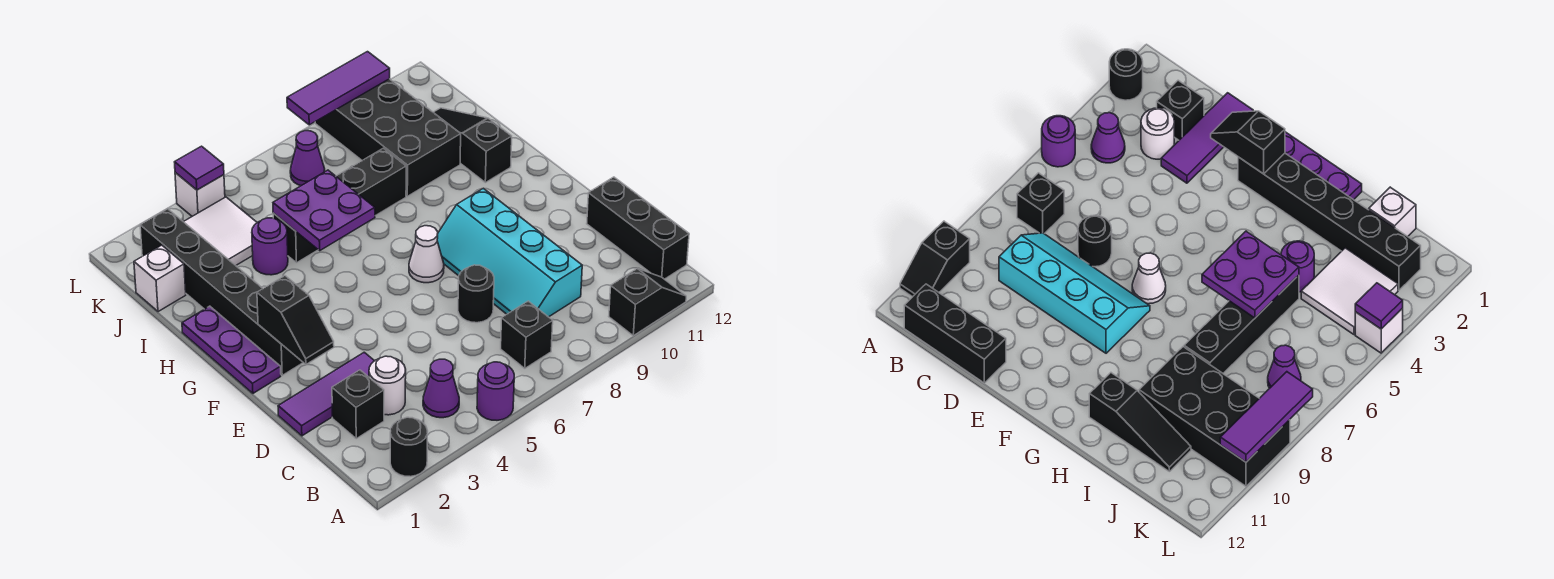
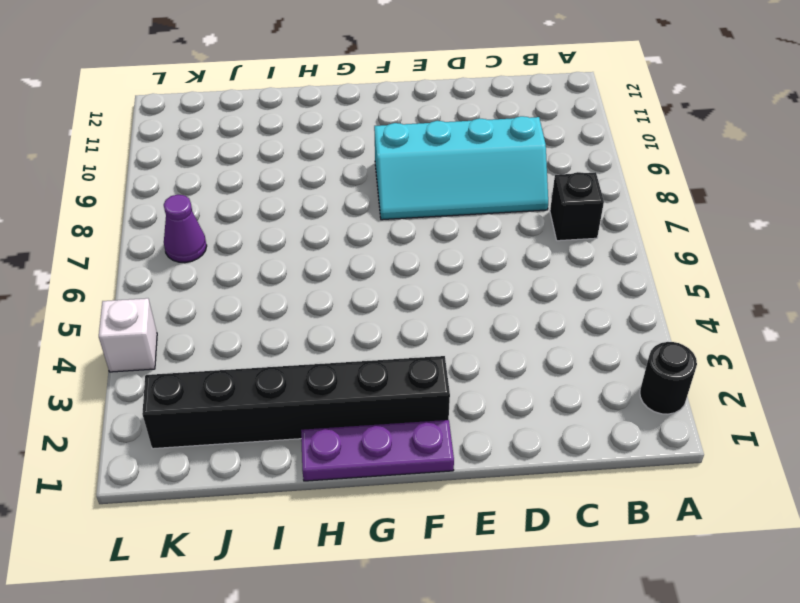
none -> purple round brick A5 level 1
none -> black slope A10:A11 level 1 top 10
none -> purple cone B4 level 1

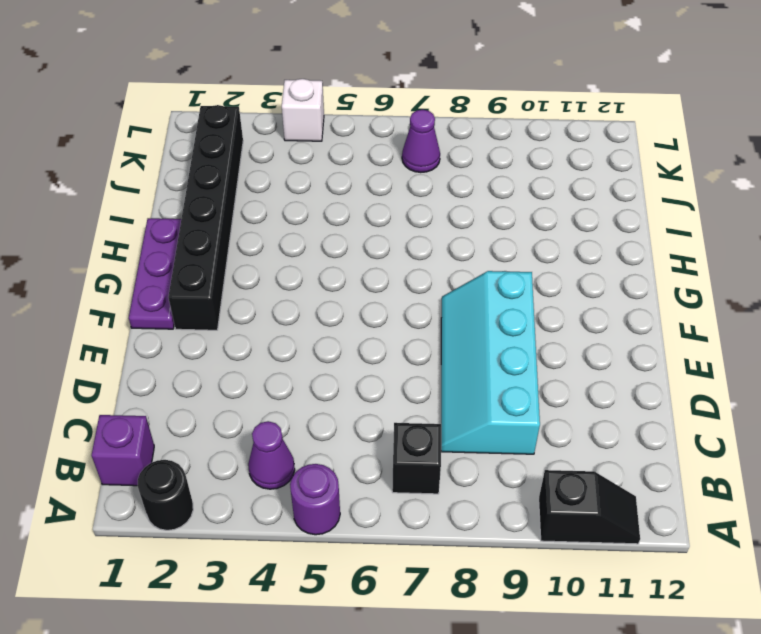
purple brick B1 level 1 -> none
none -> black brick B12:D12 level 1
none -> black brick C2 level 1
none -> white round brick C3 level 1

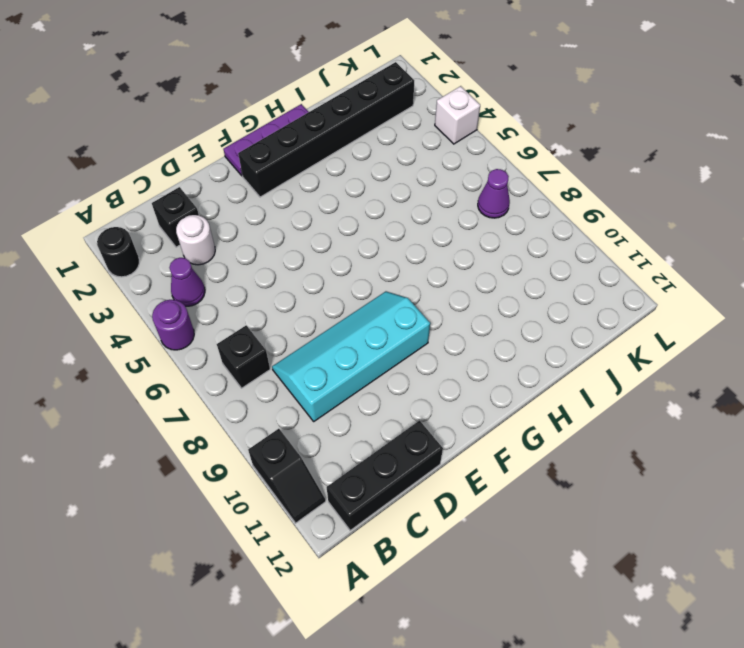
none -> purple tile D1:D3 level 1
none -> black round brick D7 level 1
none -> white cone F7 level 1

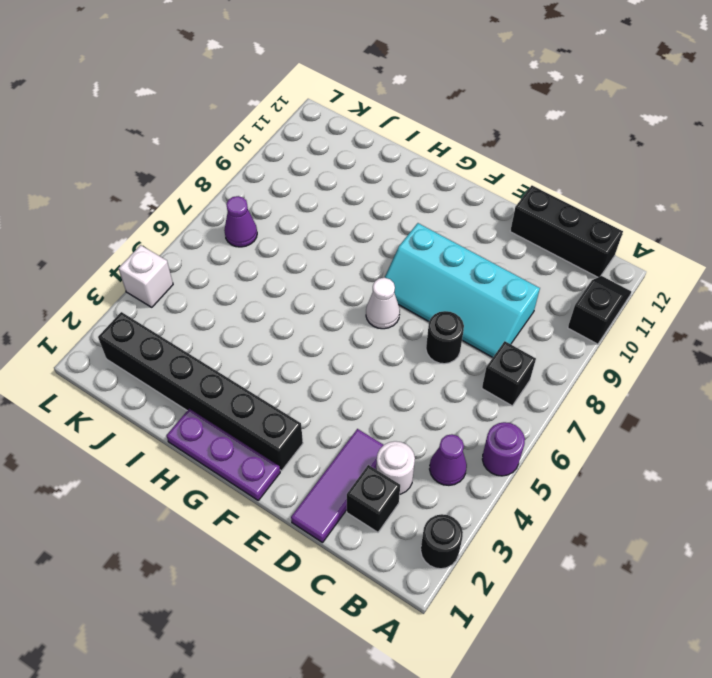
none -> black slope H11:J11 level 1 top H
none -> purple round brick I4 level 1
none -> black brick I5:I8 level 1

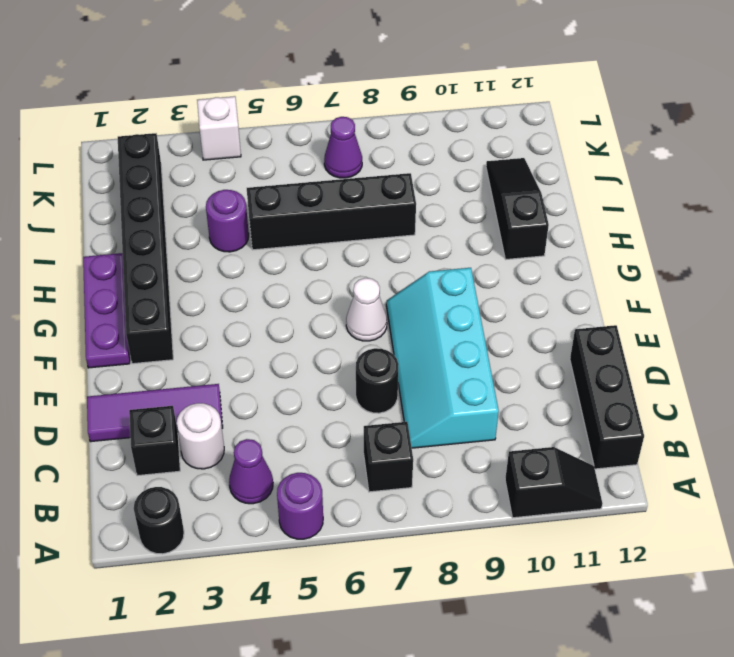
none -> black brick I9:L10 level 1
none -> white brick J1 level 1
none -> white tile J3:K4 level 1

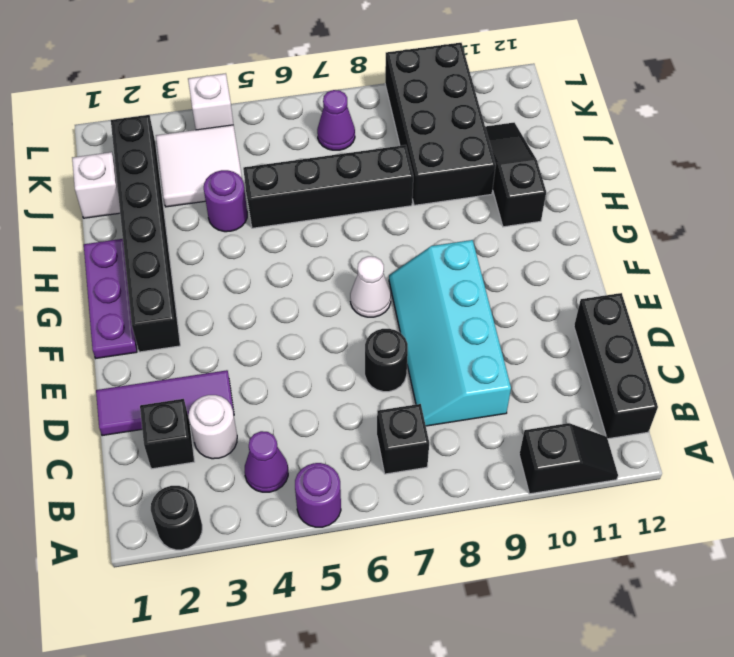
none -> black slope E2:F2 level 2 top F
none -> purple plate H5:I6 level 2
none -> purple tile L4 level 2

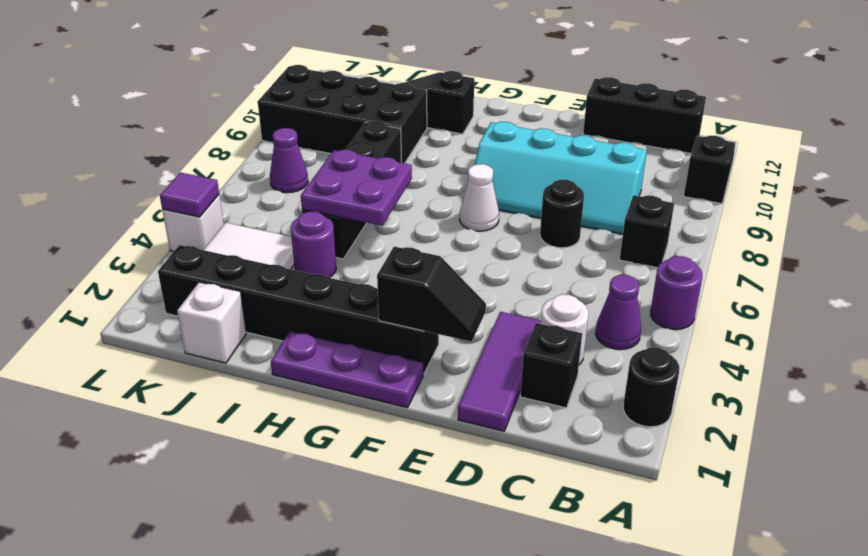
none -> purple tile L8:L10 level 2

